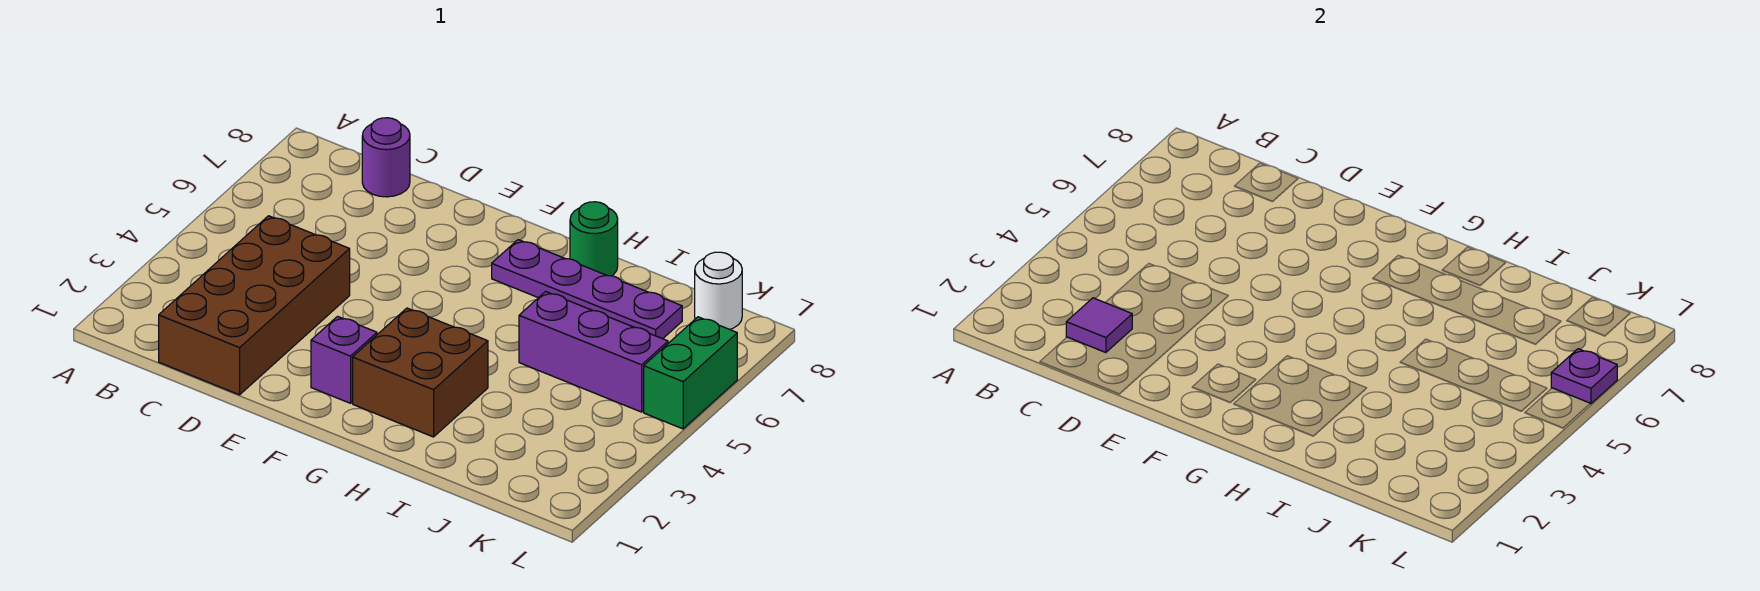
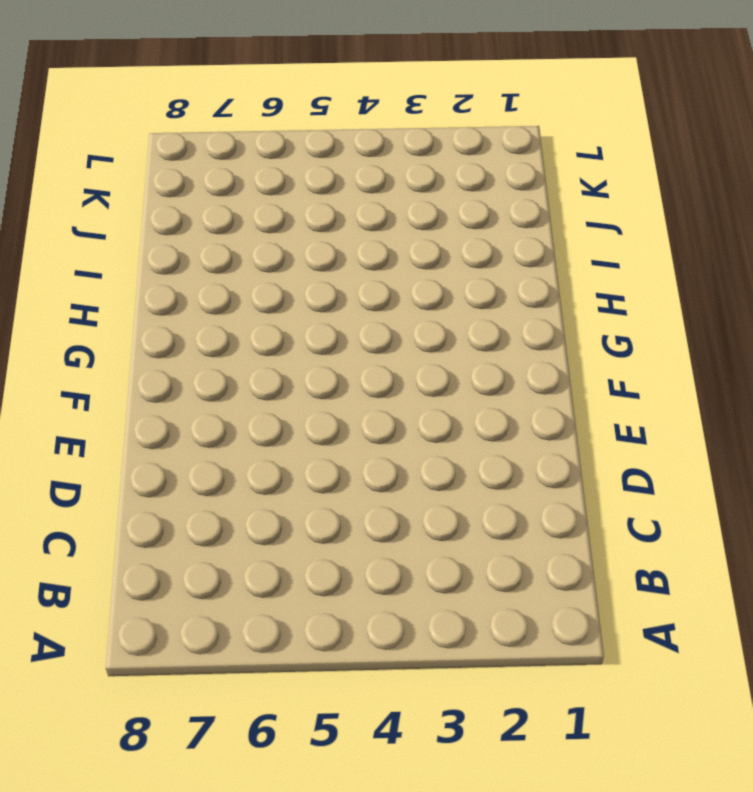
none -> brown brick C1:D4 level 1
none -> purple round brick C8 level 1

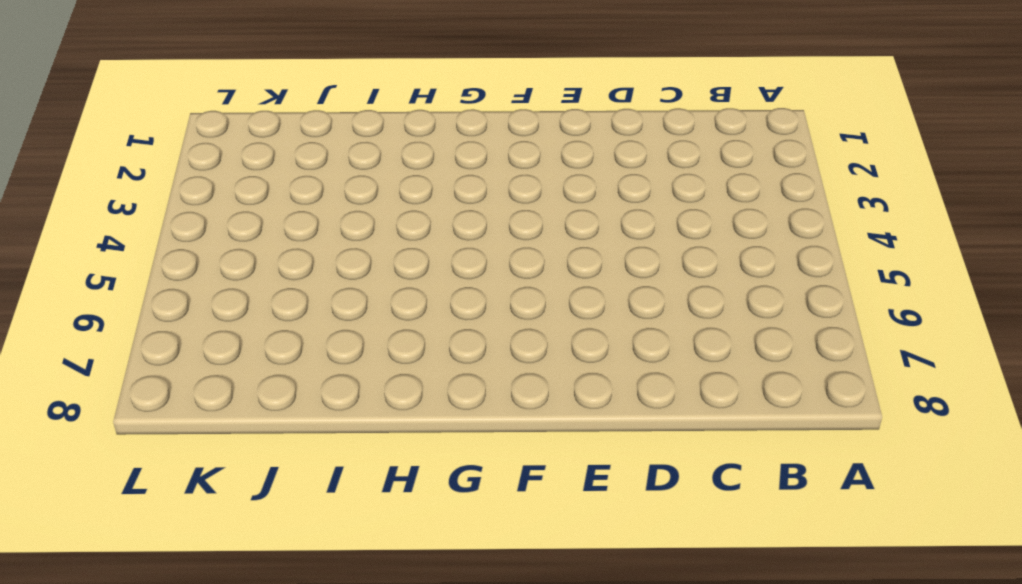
none -> brown brick C1:D4 level 1
none -> purple round brick C8 level 1

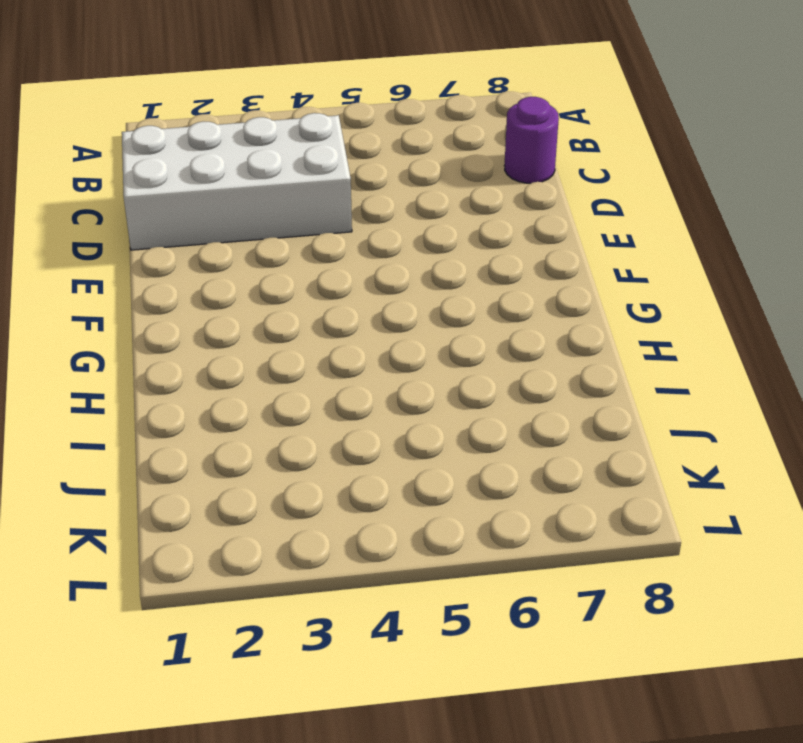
white brick C1:D4 level 1 -> brown brick C1:D4 level 1
none -> purple brick F2 level 1
none -> brown brick G2:H3 level 1

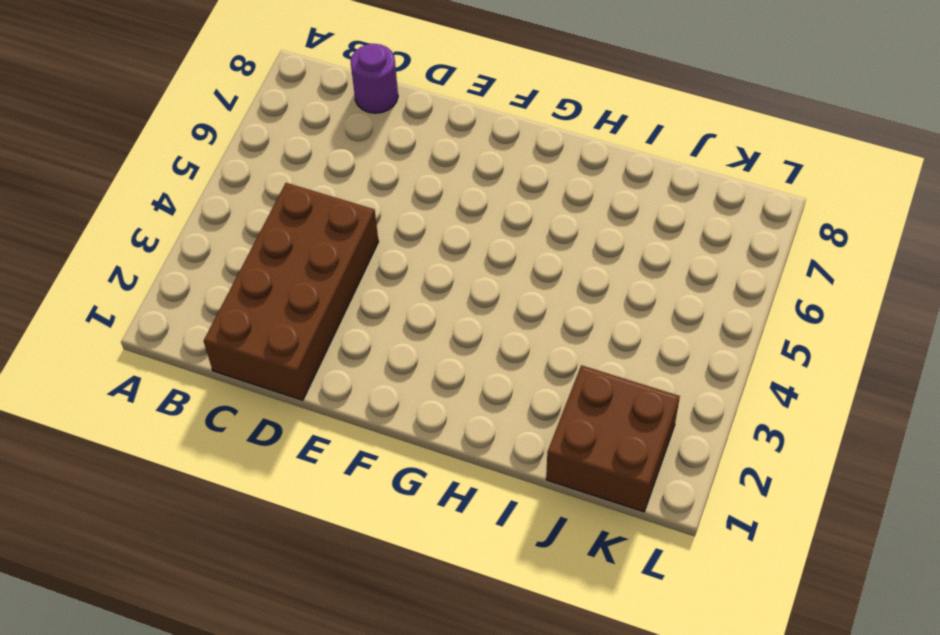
brown brick J1:K2 level 1 -> brown brick G2:H3 level 1
none -> purple brick F2 level 1
none -> purple plate G7:J7 level 1

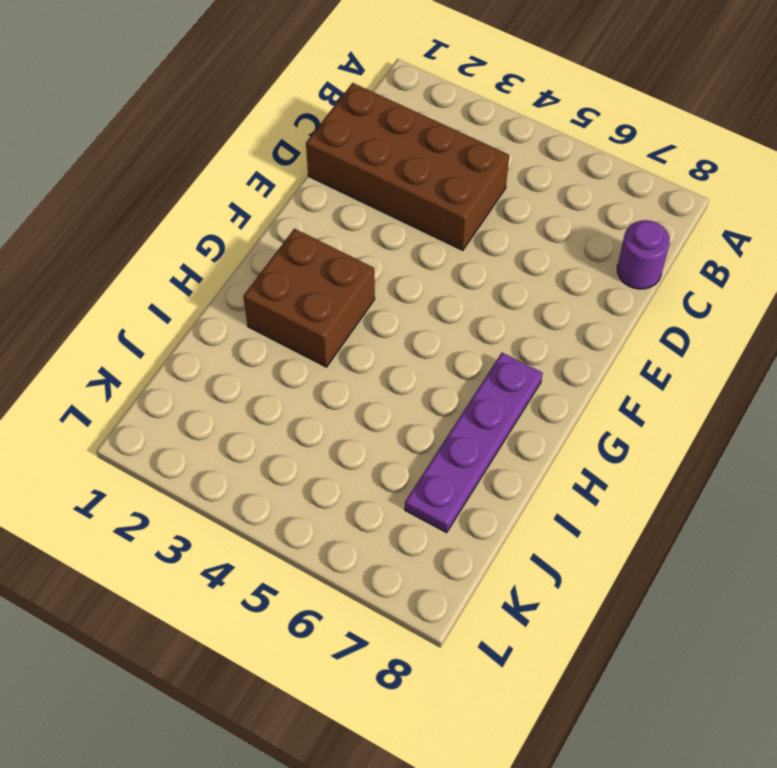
none -> purple brick F2 level 1
none -> green round brick H8 level 1

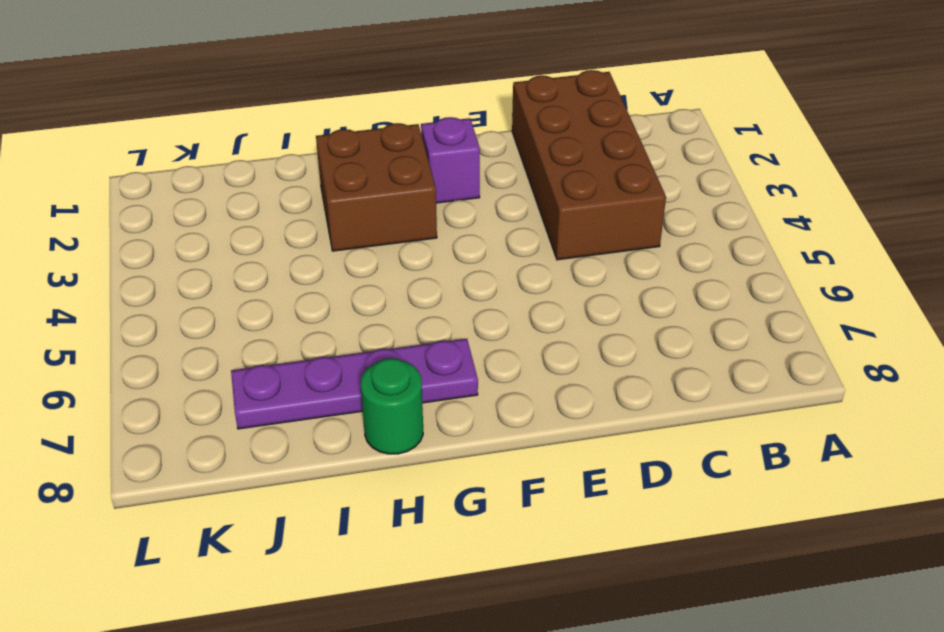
none -> purple round brick C8 level 1
none -> purple brick I5:K5 level 1

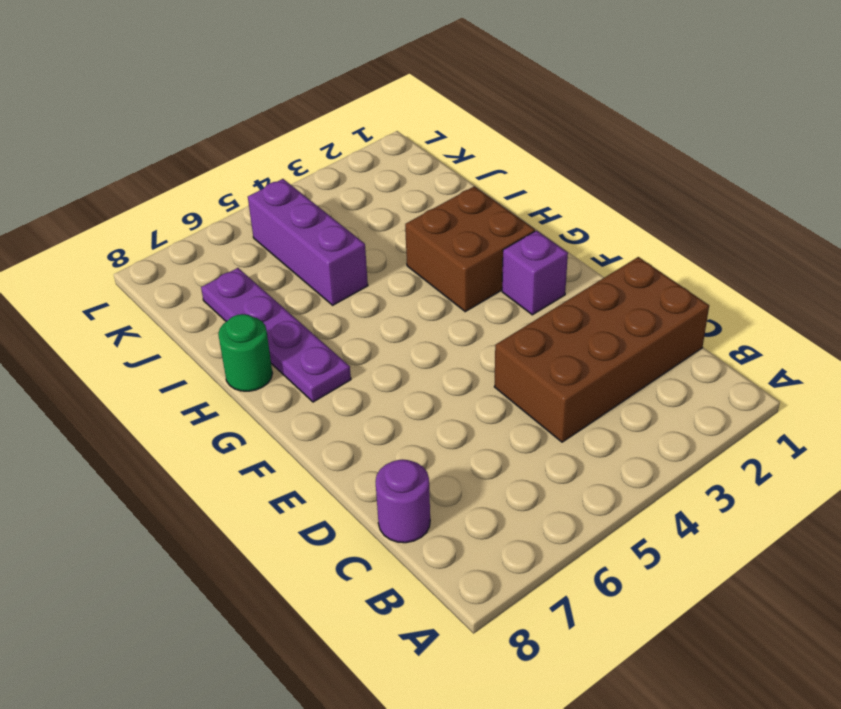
none -> white round brick K8 level 1
none -> green brick L5:L6 level 1

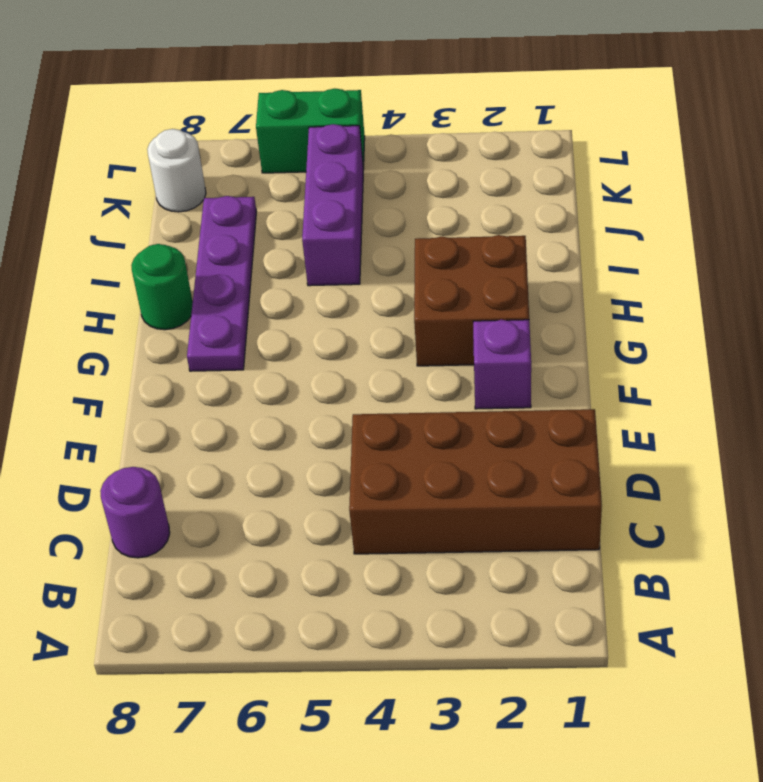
none -> purple tile C2 level 2
none -> purple plate L6 level 2

